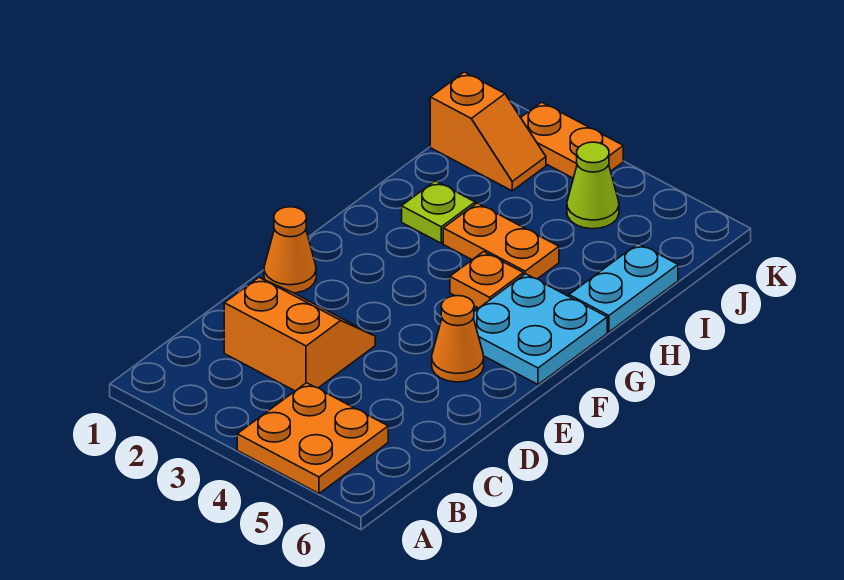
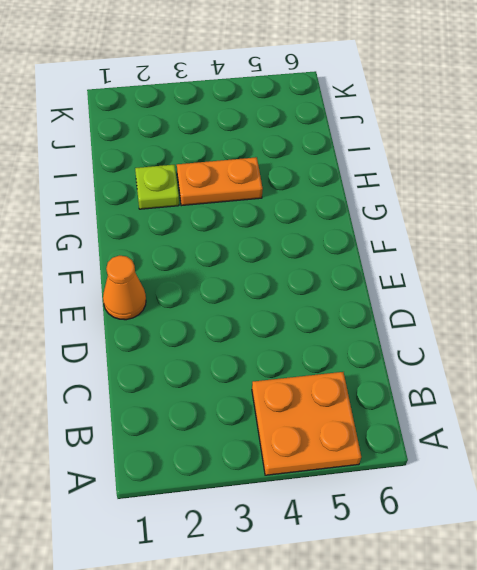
none -> orange slope C2:D3 level 1 top C
none -> orange cone E5 level 1
none -> cyan plate F5:G6 level 1

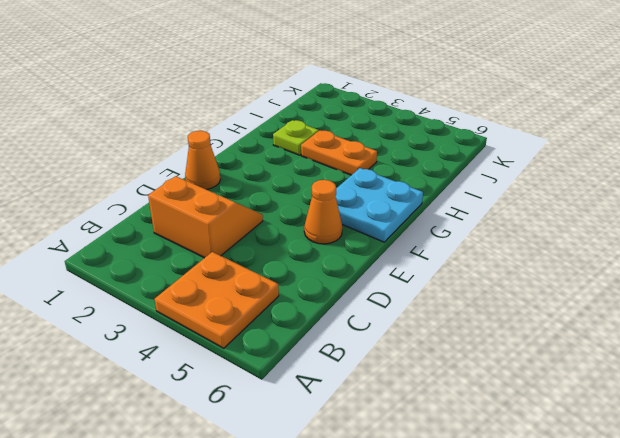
none -> orange plate G4 level 1
none -> cyan plate H6:I6 level 1
none -> orange slope J1:J2 level 1 top 1

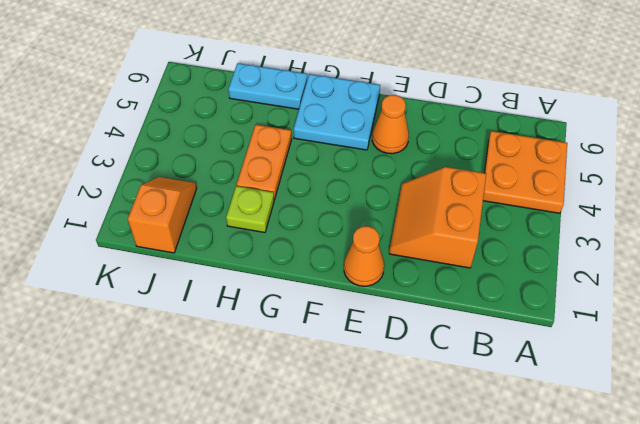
none -> orange plate G4 level 1
none -> lime cone J4 level 1
none -> orange plate K2:K3 level 1

